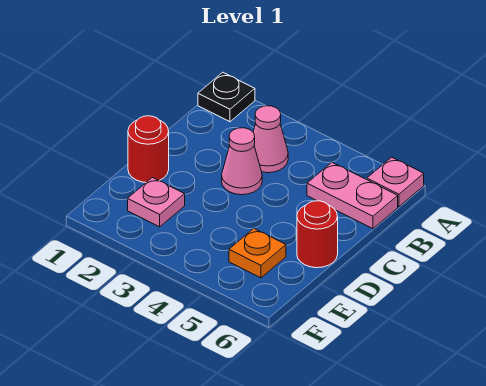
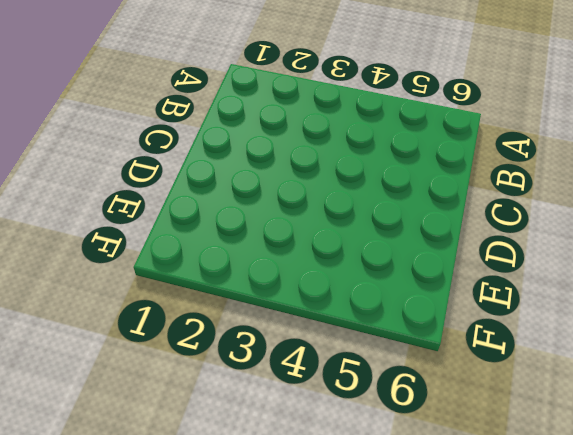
none -> black plate A1 level 1
none -> pink plate A6 level 1

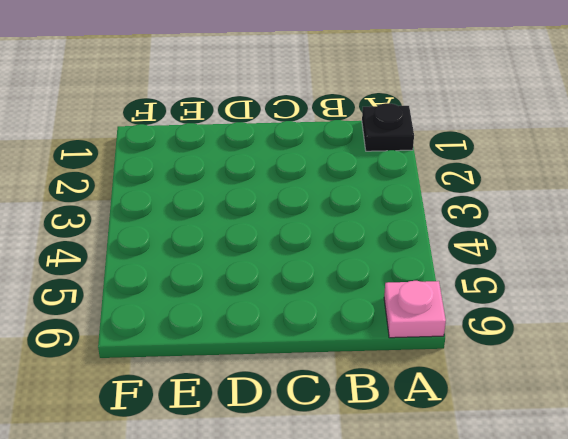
none -> pink cone B3 level 1
none -> pink plate B5:B6 level 1

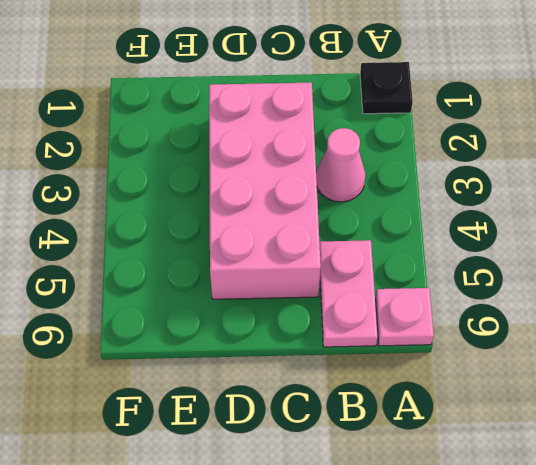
pink brick C2:D5 level 1 -> pink cone C3 level 1
none -> red round brick D1 level 1
none -> red round brick D6 level 1

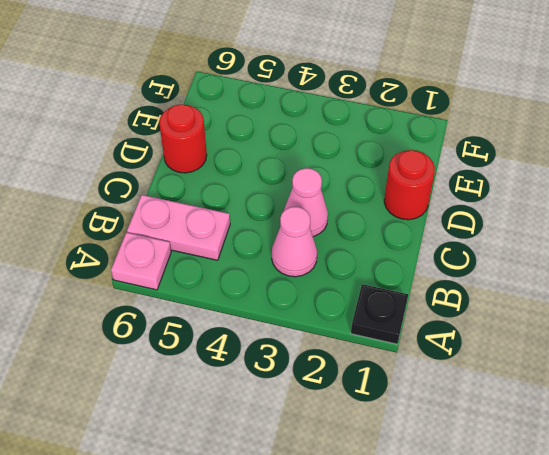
none -> pink plate E2 level 1
none -> orange plate E5 level 1

